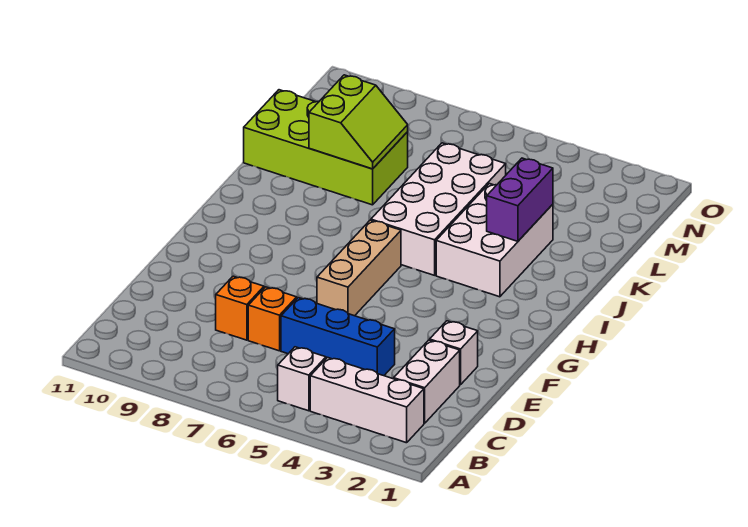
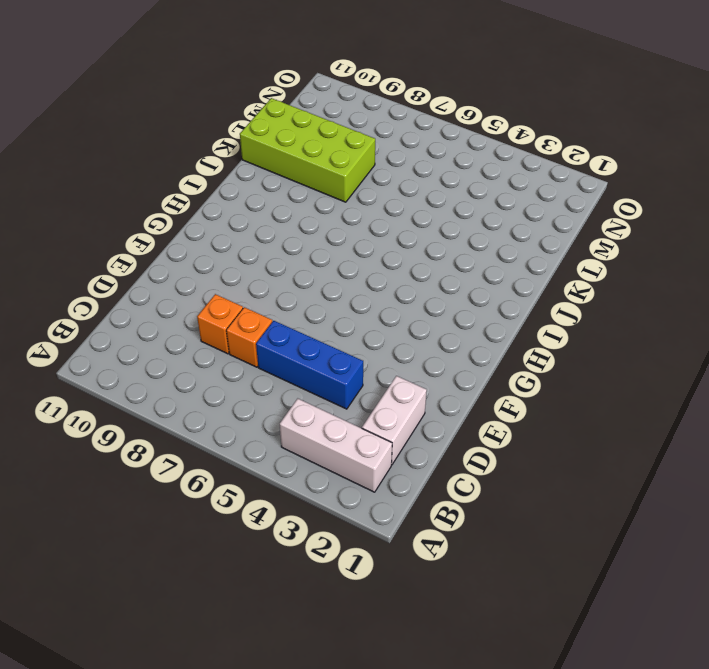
none -> white brick B5 level 1
none -> white brick E2 level 1
none -> tan brick F6:H6 level 1

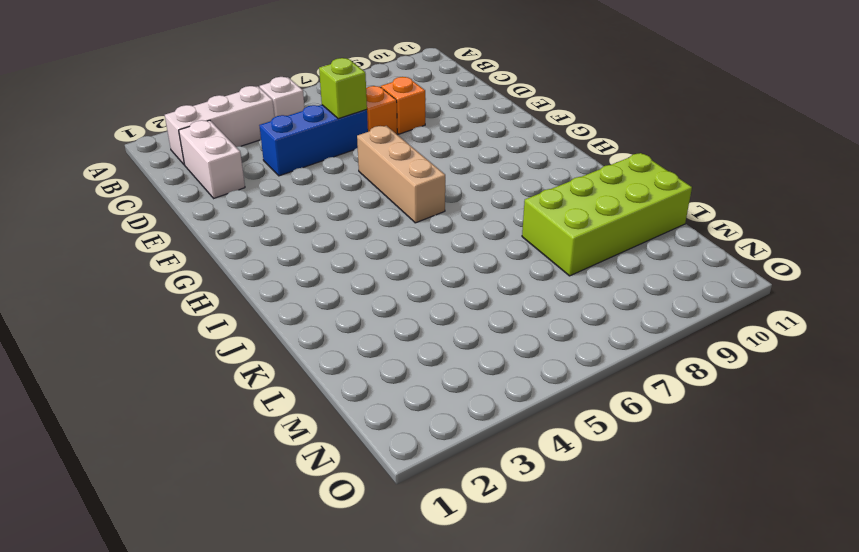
lime brick D6 level 2 -> none
none -> white brick E2 level 1
none -> white brick I3:K4 level 1
none -> white brick I5:L6 level 1

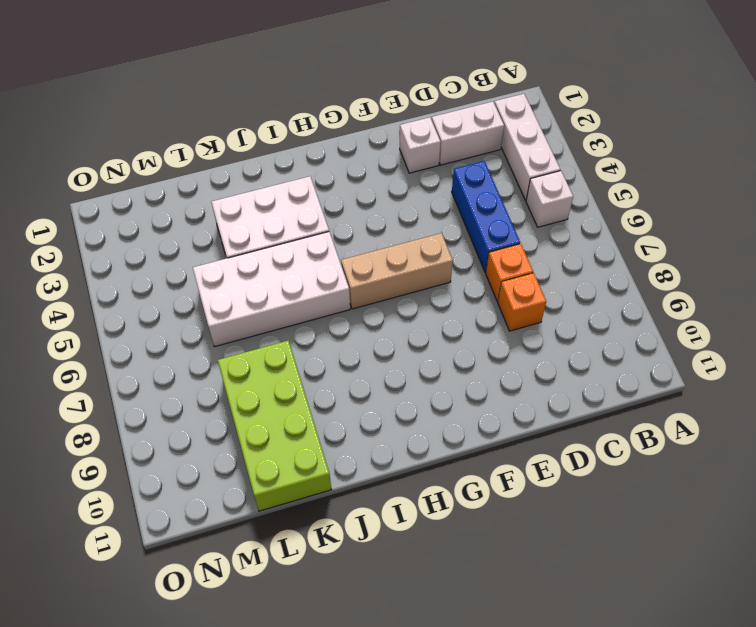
none -> purple brick J3:K3 level 2
none -> lime slope K8:L9 level 2 top 9

